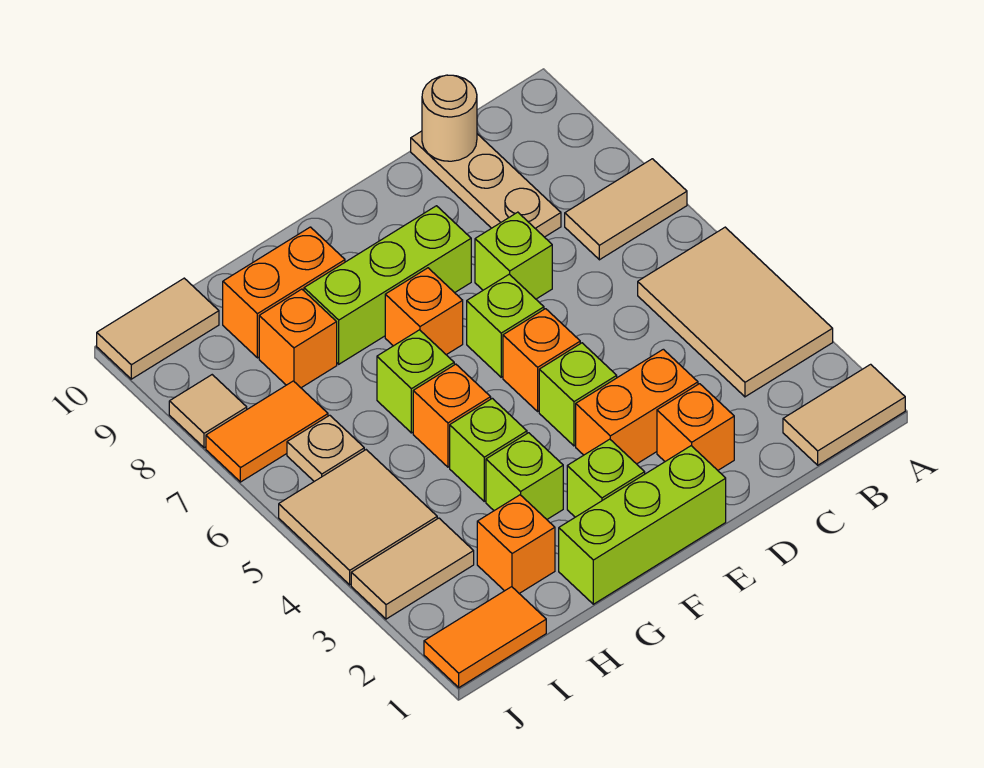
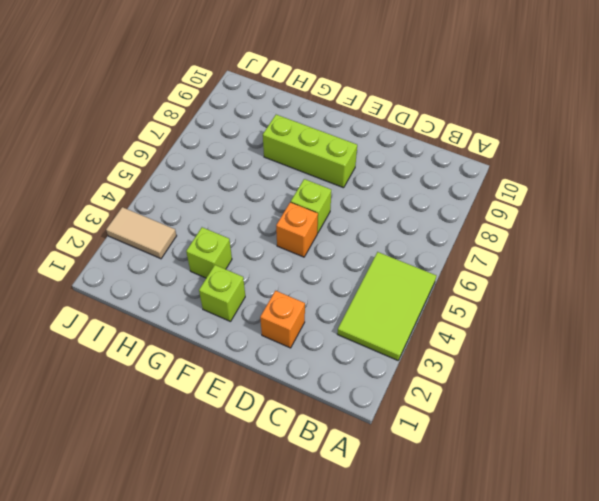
lime tile A3:B5 level 1 -> tan tile A3:B5 level 1
none -> tan tile A1:B1 level 1
none -> tan tile A7:B7 level 1
none -> tan plate C8:C10 level 1

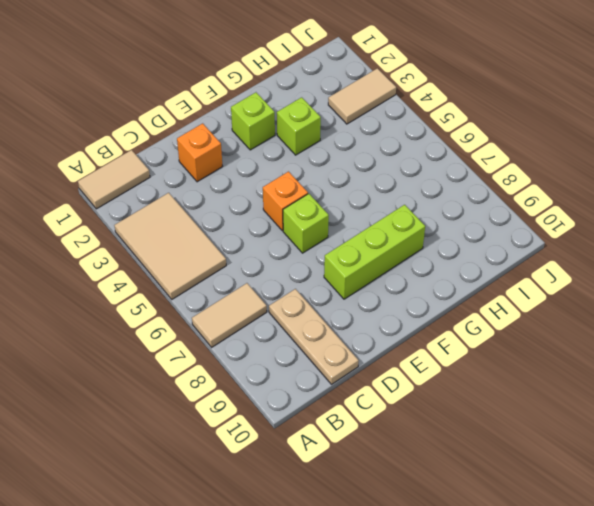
none -> orange brick D3:E3 level 1
none -> lime brick D7 level 1
none -> lime brick E1:G1 level 1

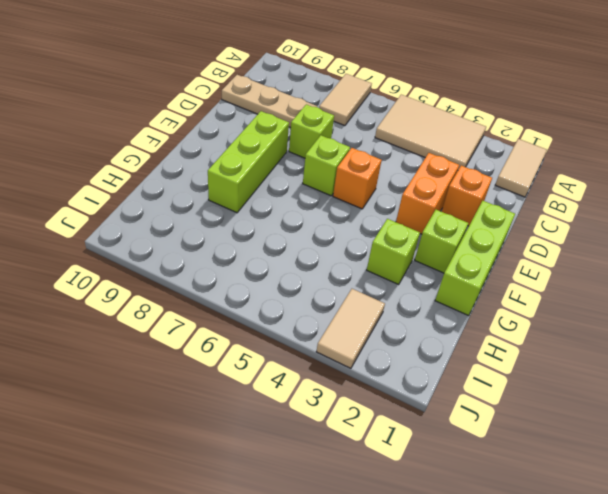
none -> lime brick E4 level 1
none -> orange brick F7 level 1
none -> lime brick G4 level 1

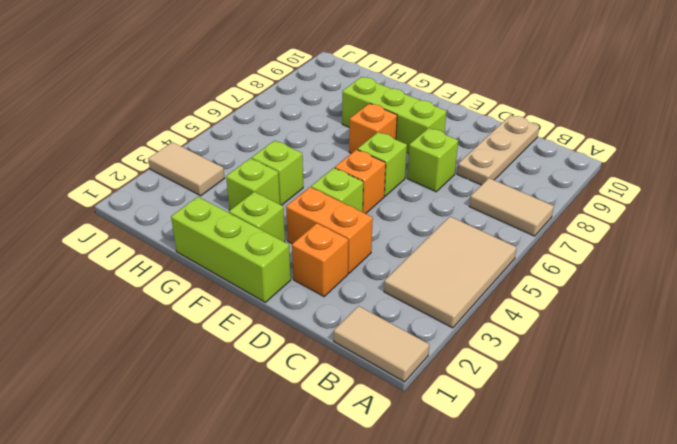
none -> orange brick G5 level 1
none -> lime brick G6 level 1
none -> orange brick G9:H9 level 1

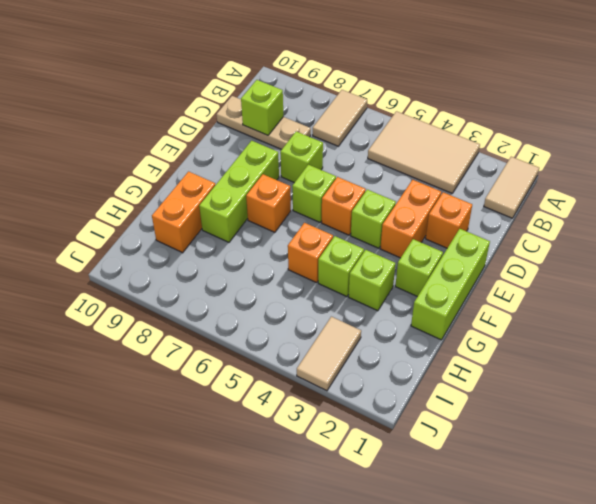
lime brick C9 level 2 -> lime brick G6 level 1
none -> orange brick H2 level 1
none -> orange brick H8 level 1
none -> orange tile I1:J1 level 1

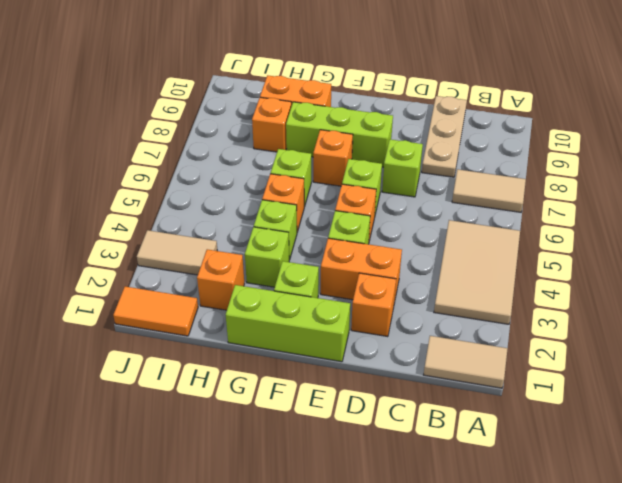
none -> tan tile I4:J5 level 1
none -> tan plate I6 level 1
none -> orange tile I7:J7 level 1

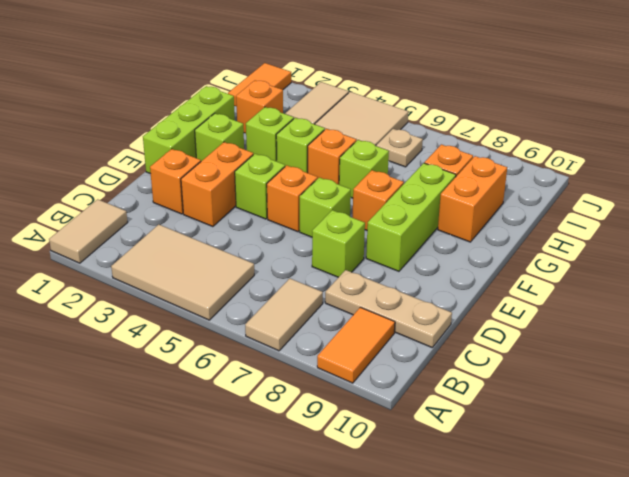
orange tile A9:B9 level 1 -> orange tile I7:J7 level 1
none -> tan tile I10:J10 level 1
none -> tan tile J8 level 1
none -> tan round brick C10 level 2

